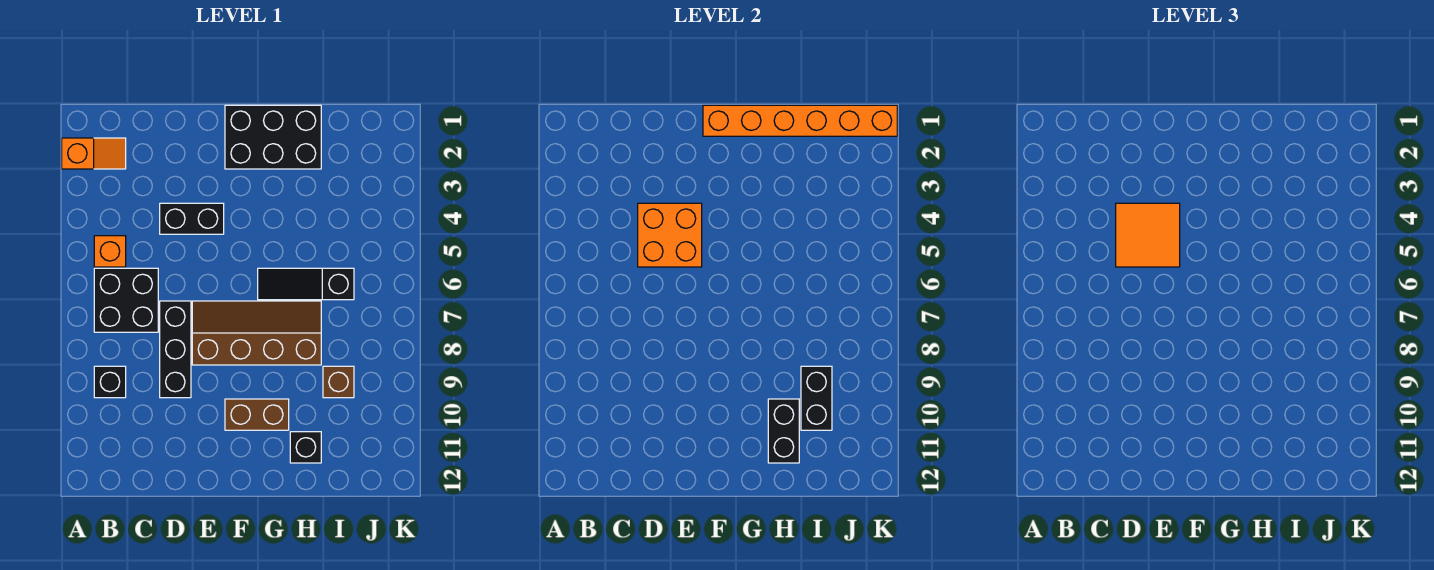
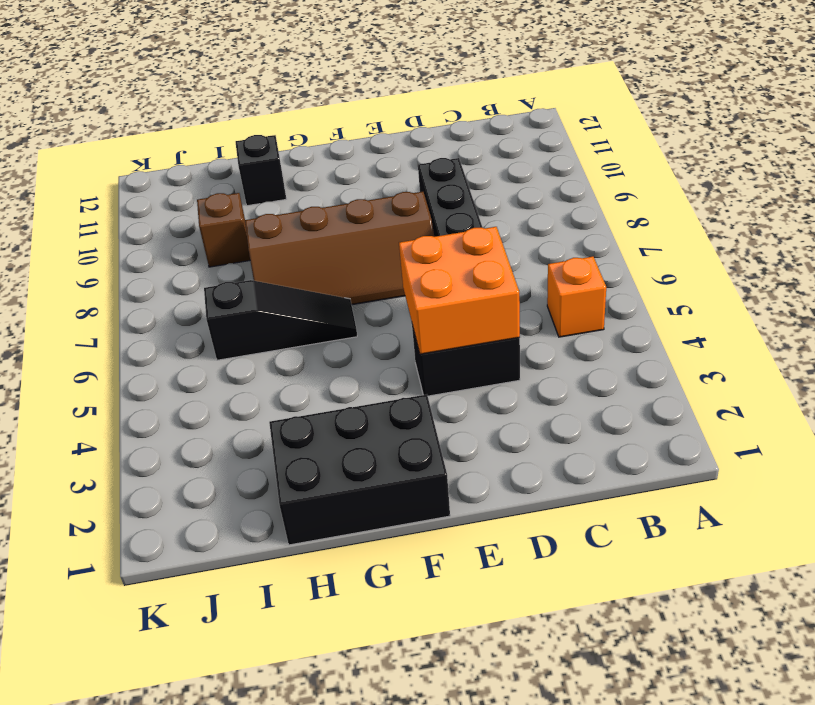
none -> orange slope A2:B2 level 1 top A
none -> black brick B6:C7 level 1
none -> black brick B9 level 1

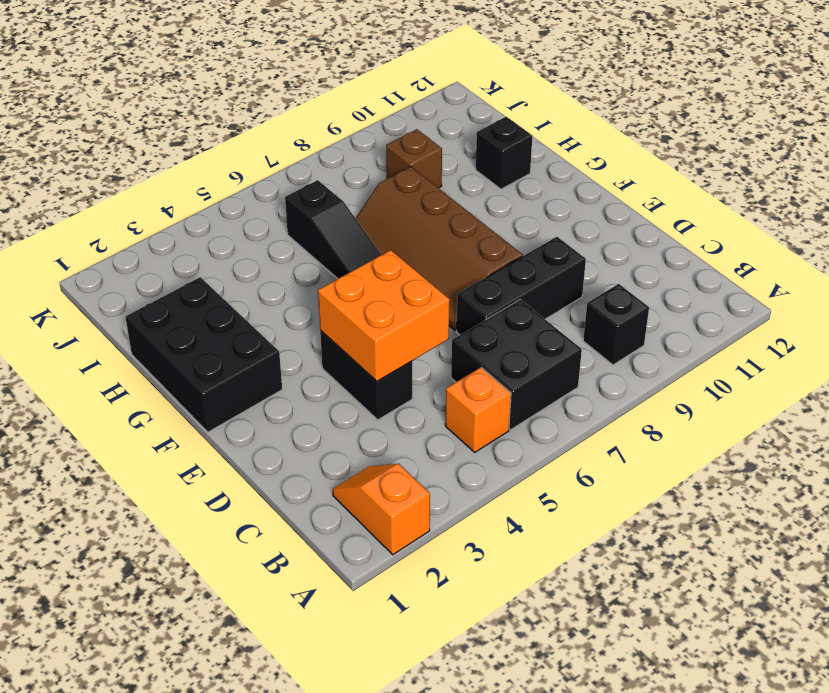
none -> brown brick F10:G10 level 1
none -> orange brick F1:K1 level 2
none -> black brick H10:H11 level 2

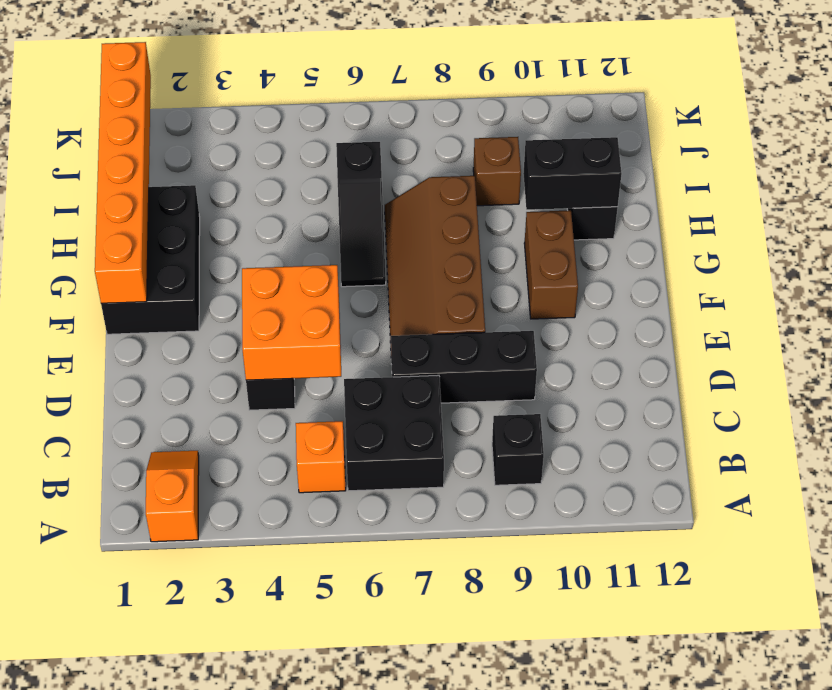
none -> black brick I9:I10 level 2
none -> orange tile D4:E5 level 3

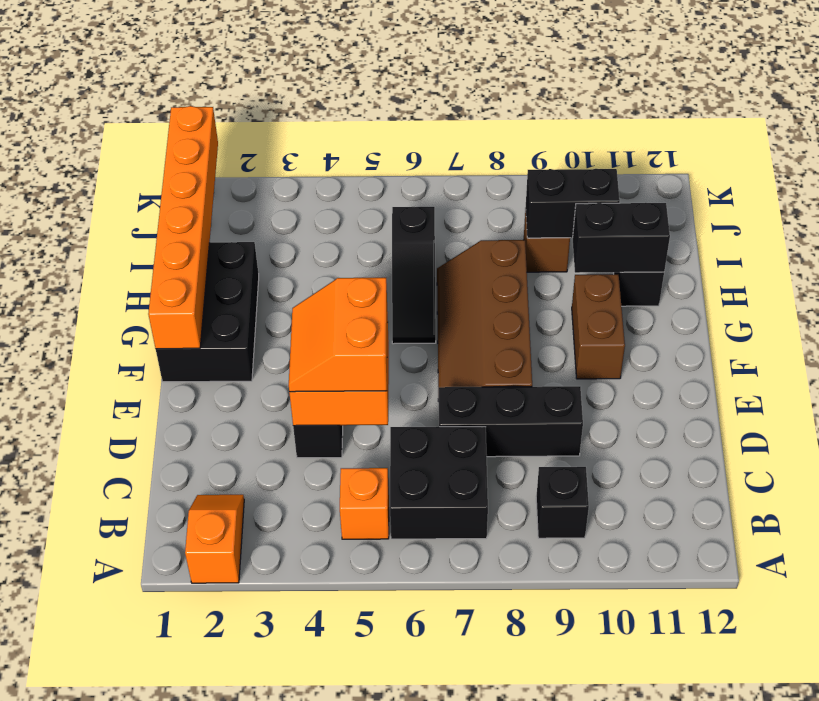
orange slope D4:E5 level 3 top 5 -> orange tile D4:E5 level 3

